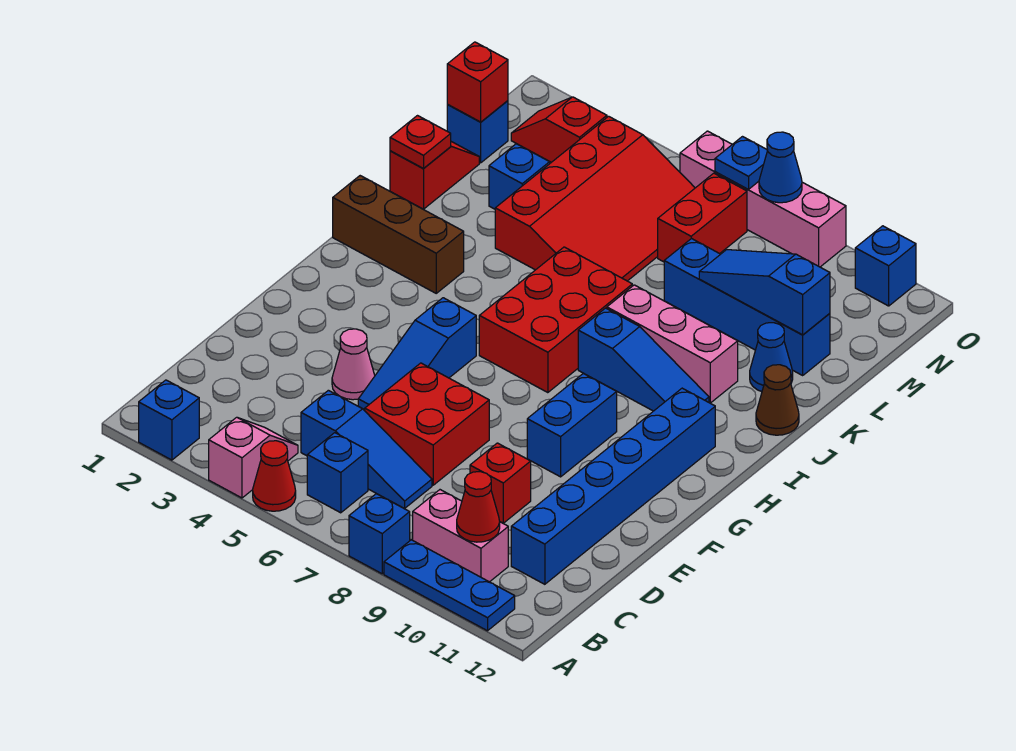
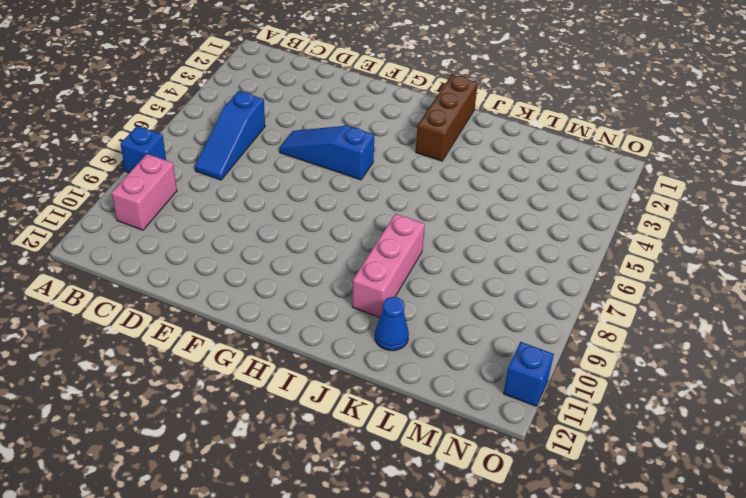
none -> blue brick A2 level 1
none -> pink slope A4:B4 level 1 top A
none -> red cone A5 level 1
none -> blue plate A9:A11 level 1

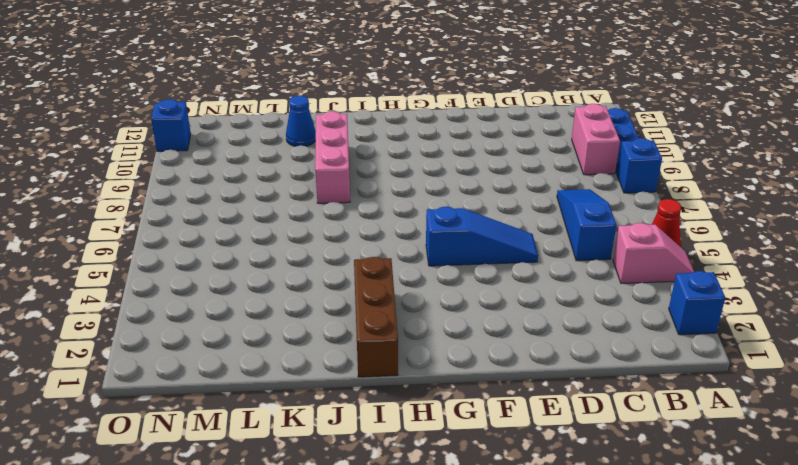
pink slope A4:B4 level 1 top B -> pink slope A4:B4 level 1 top A
none -> blue brick B6 level 1
none -> blue brick C11:H11 level 1
none -> red brick D6:E7 level 1
none -> red brick D9 level 1

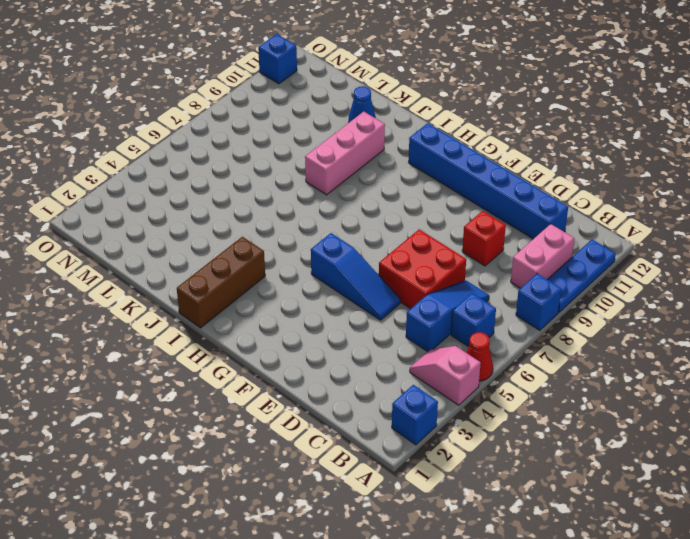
none -> pink cone E4 level 1
none -> blue brick F9:G9 level 1
none -> red brick H6:J7 level 1
none -> blue slope I8:I10 level 1 top 8

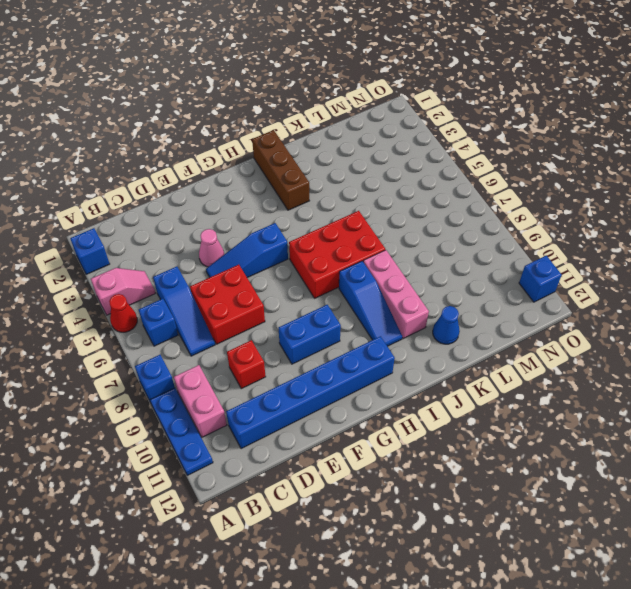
none -> brown cone J12 level 1
none -> red slope K1:L1 level 1 top K
none -> red slope K4:N6 level 1 top 4
none -> blue brick L3 level 1

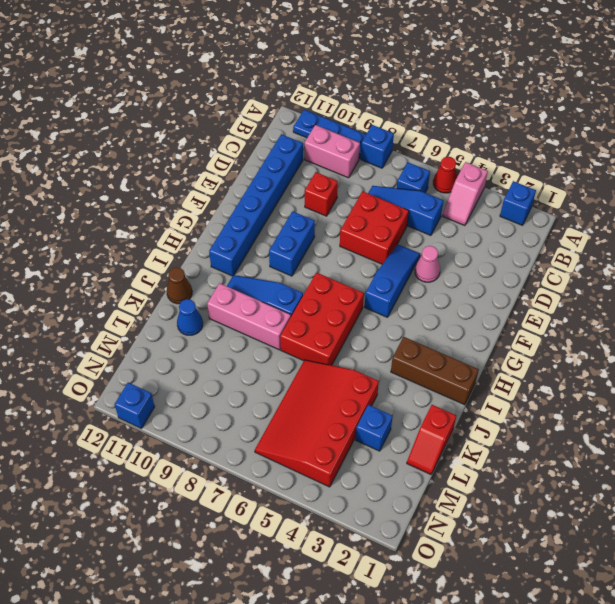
none -> blue brick L8:L11 level 1
none -> blue brick M1 level 1
none -> red brick M7:N7 level 1
none -> red slope N2:N3 level 1 top 3

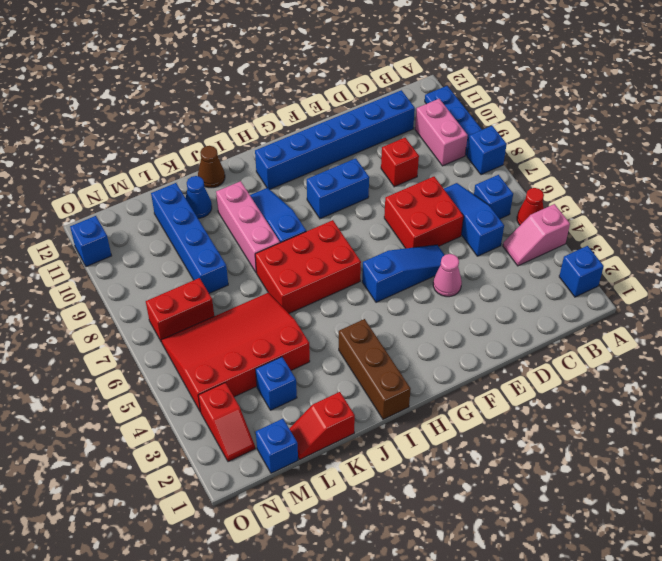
none -> pink brick O6:O9 level 1
none -> red cone B10 level 2
none -> red plate K1 level 2
none -> blue slope L9:L11 level 2 top 11

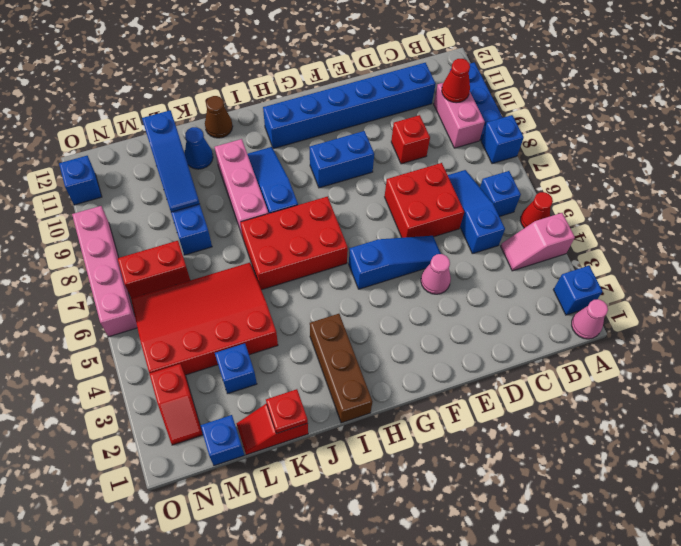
pink cone A1 level 1 -> none
none -> red brick M1 level 2
none -> blue plate O7 level 2
none -> blue cone O8 level 2

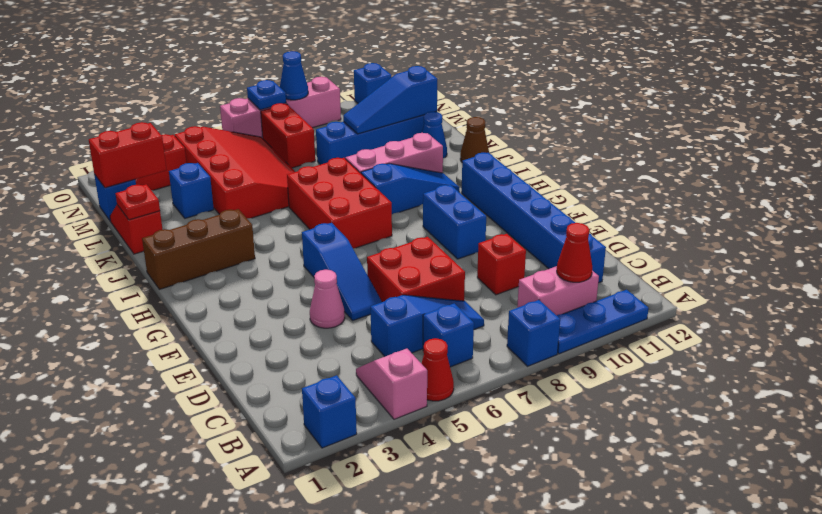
red brick M1:M2 level 2 -> red brick M1 level 2

